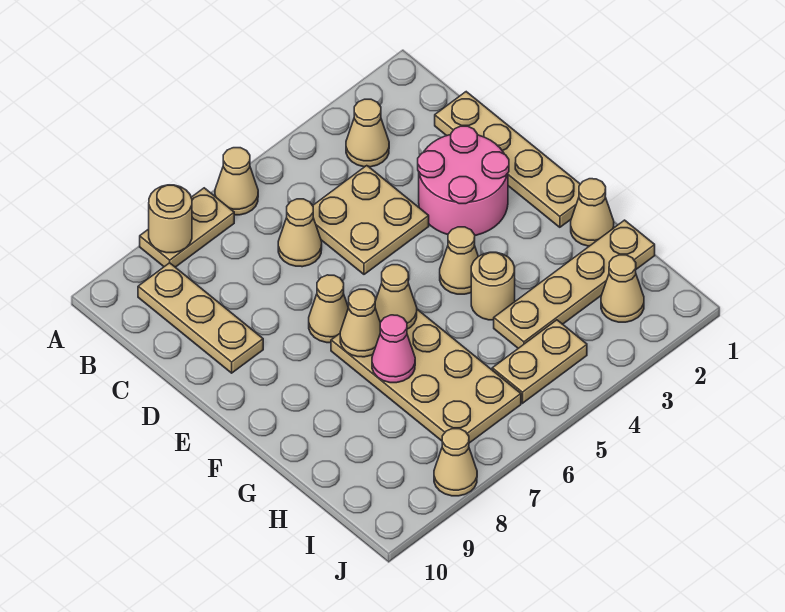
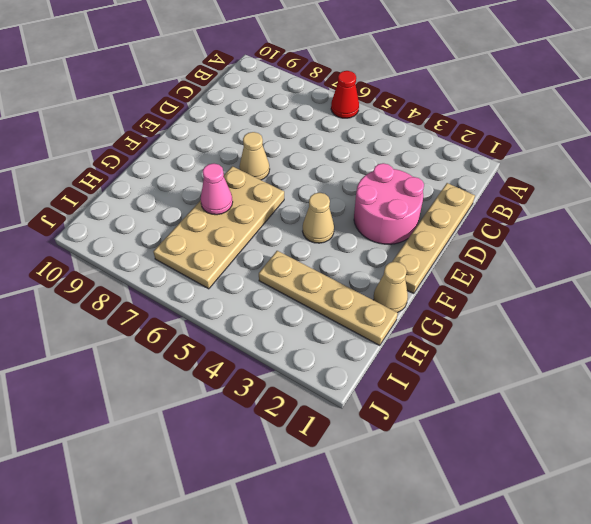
red cone A6 level 1 -> tan cone A6 level 1
none -> tan plate A7:A8 level 1
none -> tan cone B3 level 1
none -> tan plate B9:D9 level 1

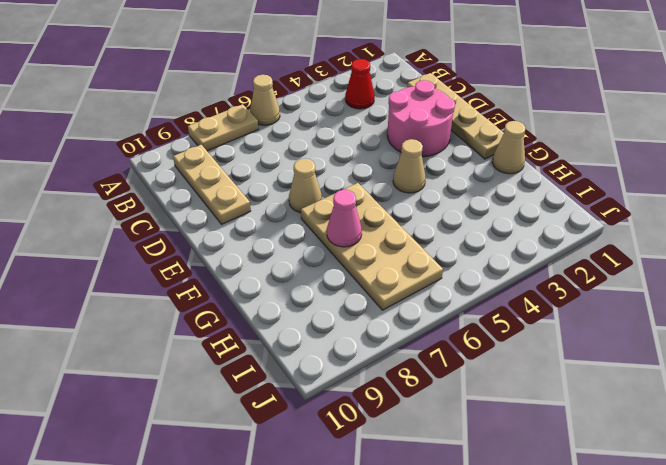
red cone B3 level 1 -> tan cone B3 level 1
none -> tan plate C4:D5 level 1
none -> tan cone C6 level 1
none -> tan round brick G4 level 1

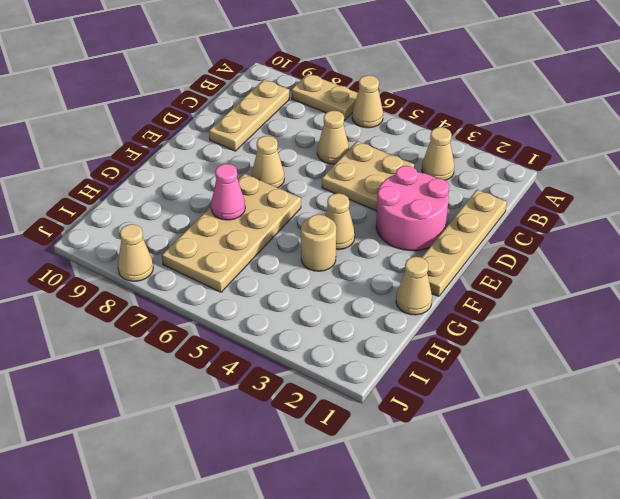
none -> tan plate H1:H4 level 1
none -> tan cone I2 level 1
none -> tan plate I4:I5 level 1

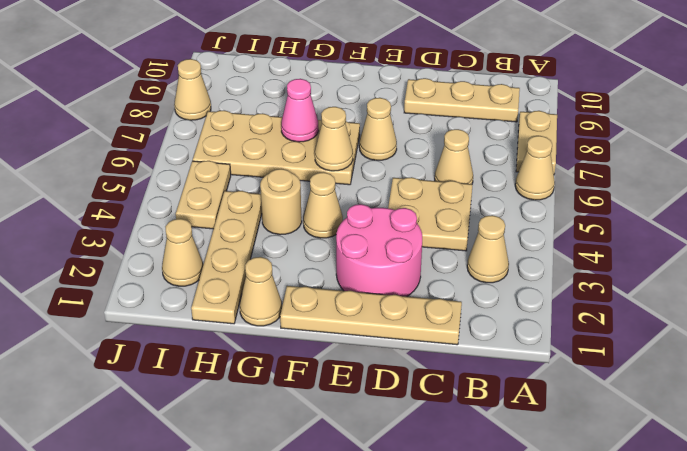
none -> tan round brick A8 level 2
none -> tan cone F7 level 2

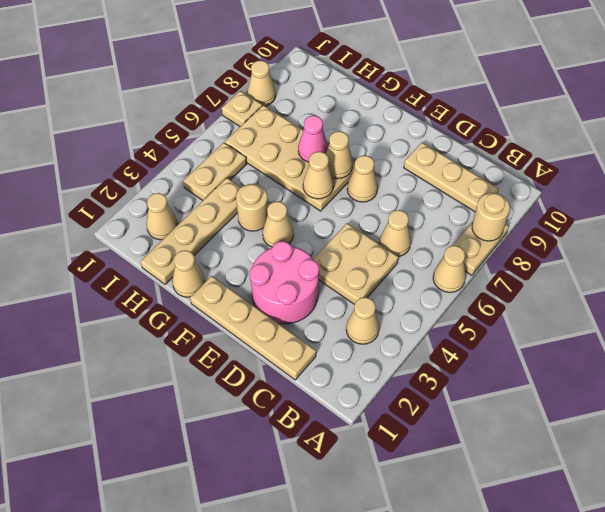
tan plate J7 level 1 -> none

